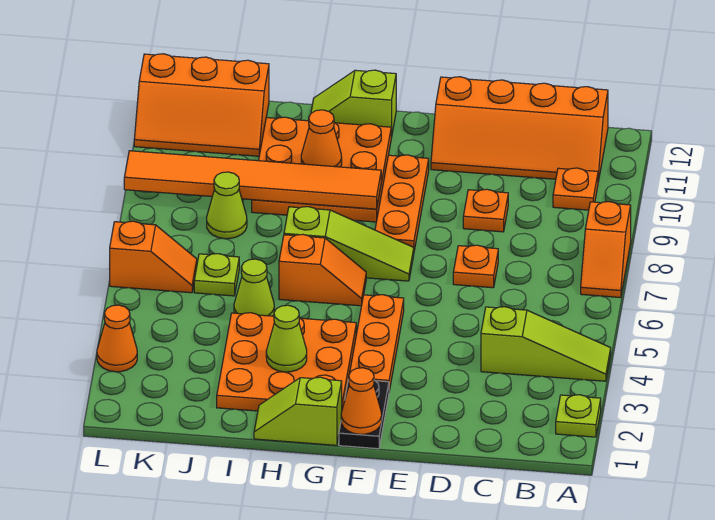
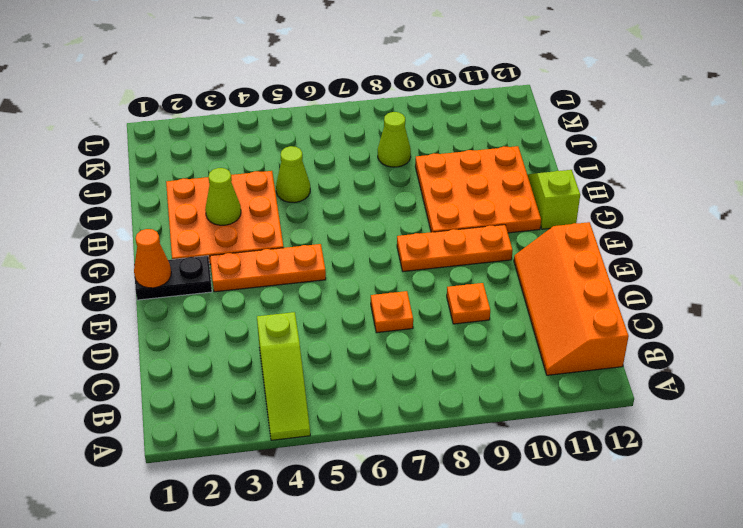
none -> lime plate A2 level 1
none -> orange slope A7:A8 level 1 top 8
none -> orange plate B10 level 1

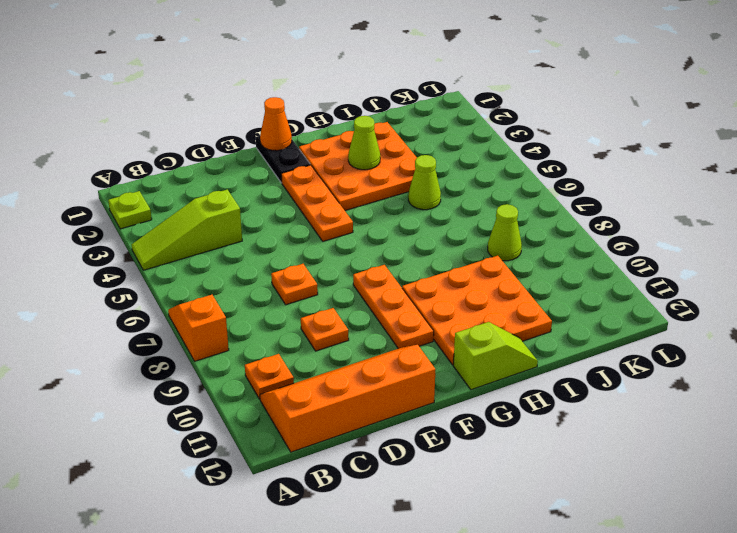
none -> lime slope F7:H7 level 1 top H
none -> lime slope G1:H1 level 1 top G
none -> orange slope G6:H6 level 1 top H

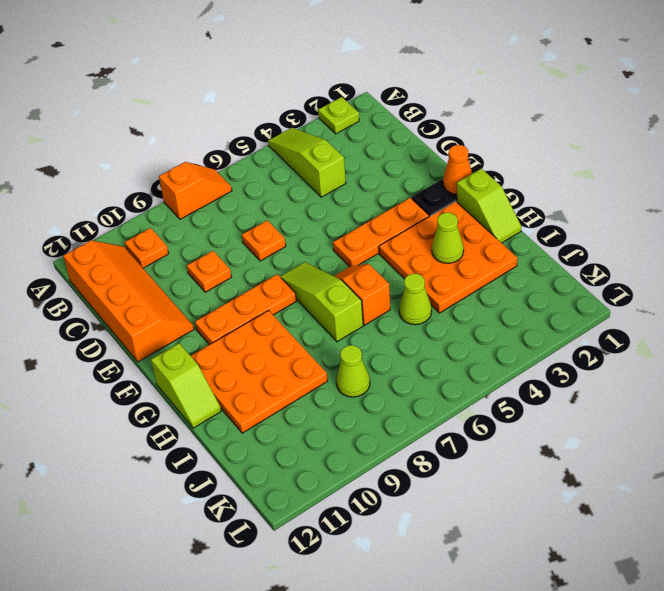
none -> lime plate J6 level 1
none -> orange slope J11:L12 level 1 top 12
none -> orange slope K6:L6 level 1 top L

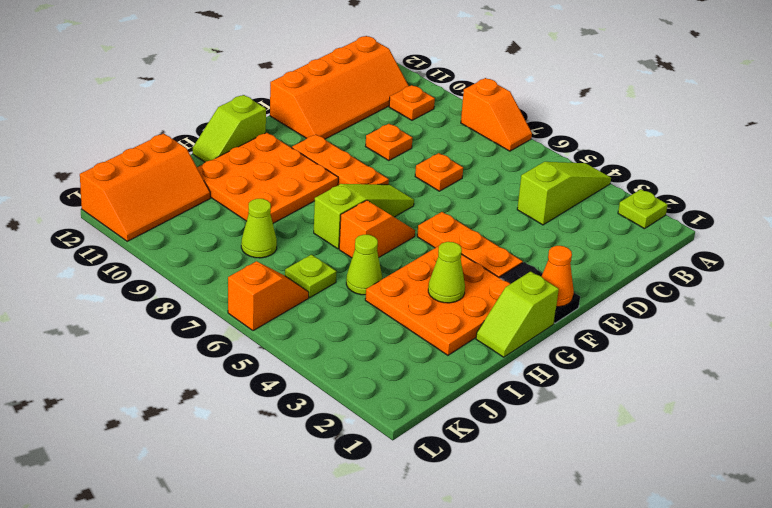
none -> orange cone L3 level 1
none -> orange tile G9:L9 level 2
none -> orange cone H10 level 2

